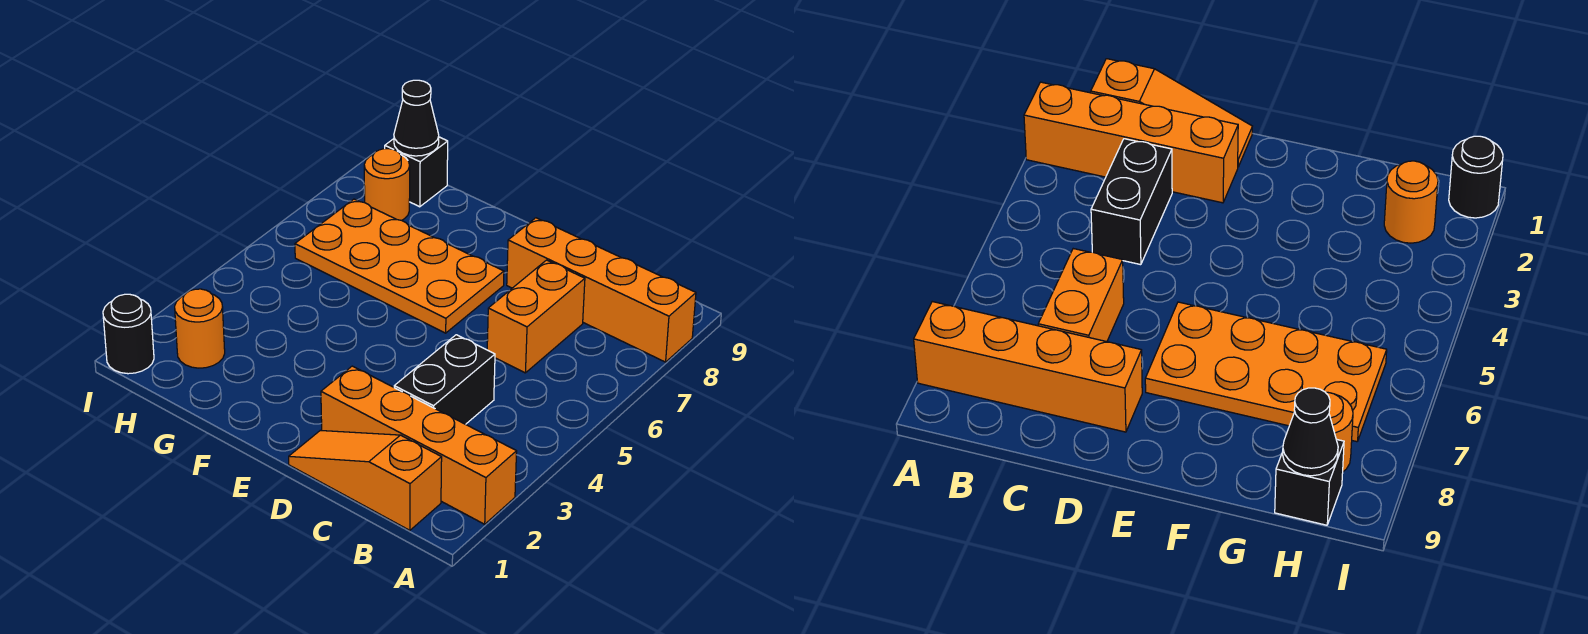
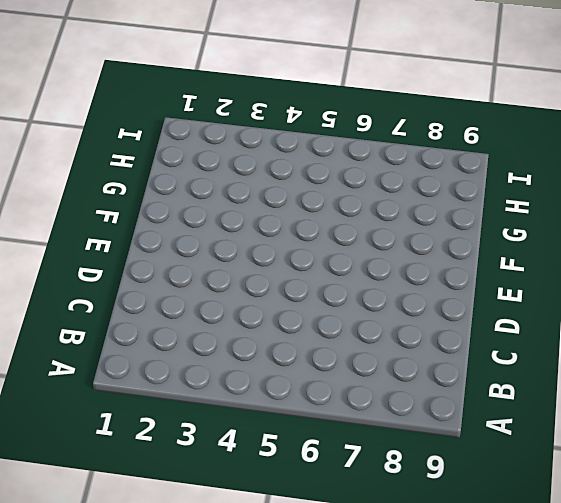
none -> orange brick A2:D2 level 1
none -> orange brick A8:D8 level 1

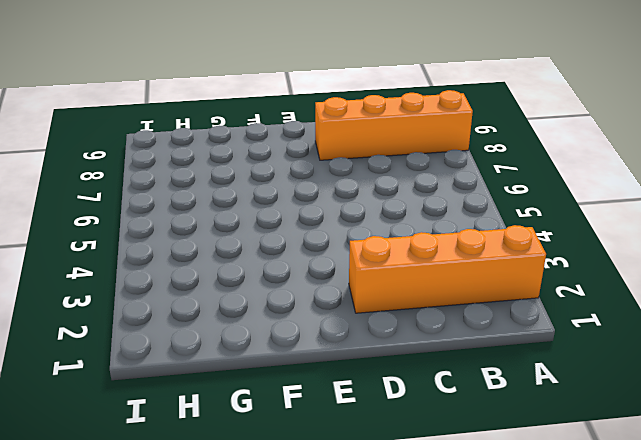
none -> orange slope B1:D1 level 1 top B
none -> black brick C3:C4 level 1

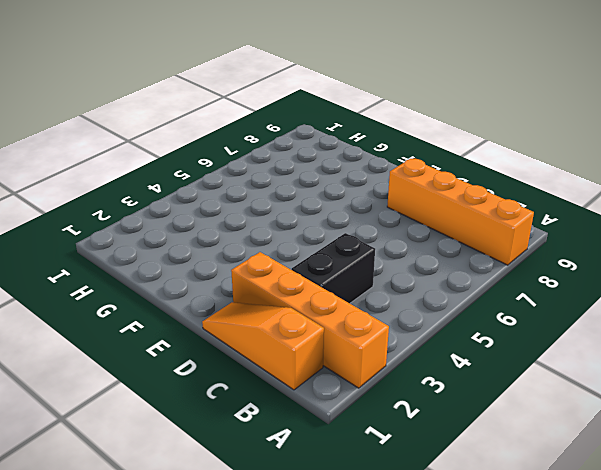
none -> orange brick C6:C7 level 1
none -> orange plate E6:H7 level 1

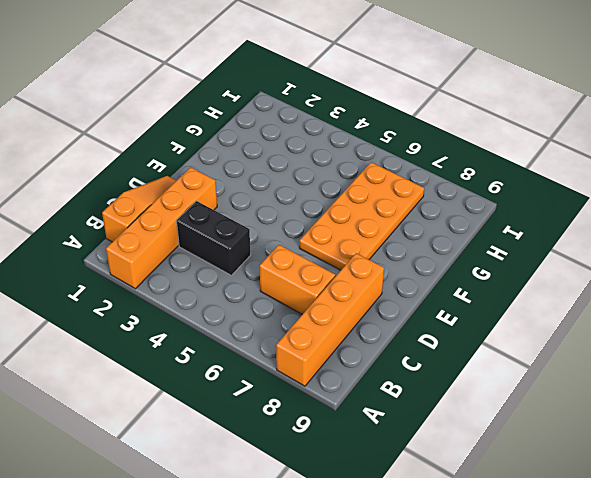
none -> orange round brick H2 level 1
none -> orange round brick H8 level 1

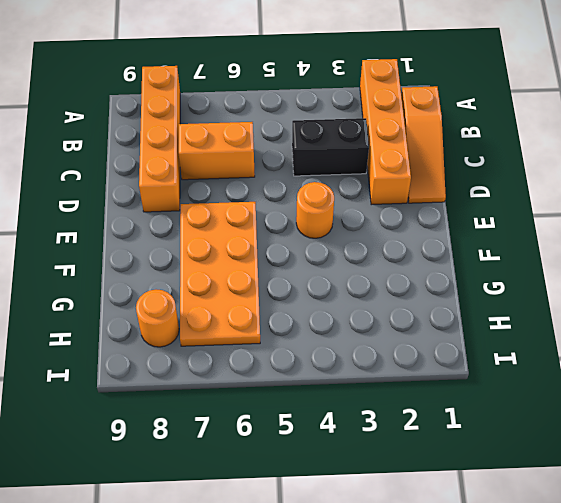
orange round brick E4 level 1 -> orange round brick H2 level 1
none -> black brick H9 level 1
none -> black round brick I1 level 1

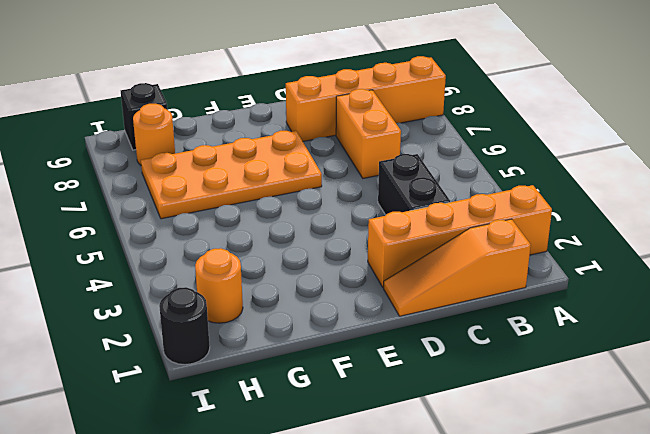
none -> black cone H9 level 2

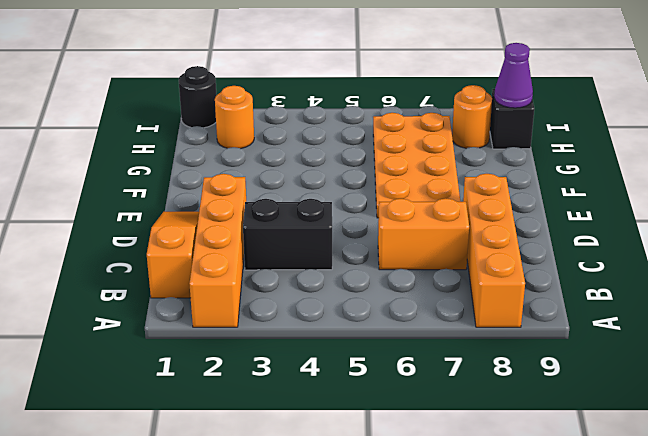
purple cone H9 level 2 -> black cone H9 level 2

